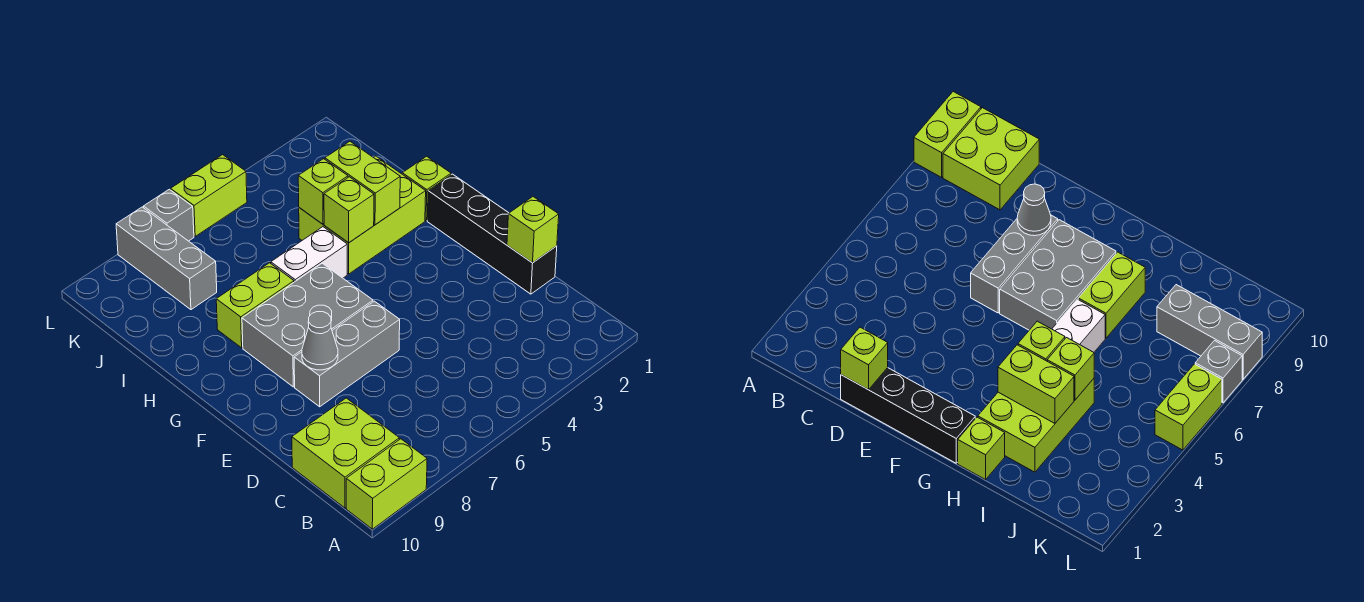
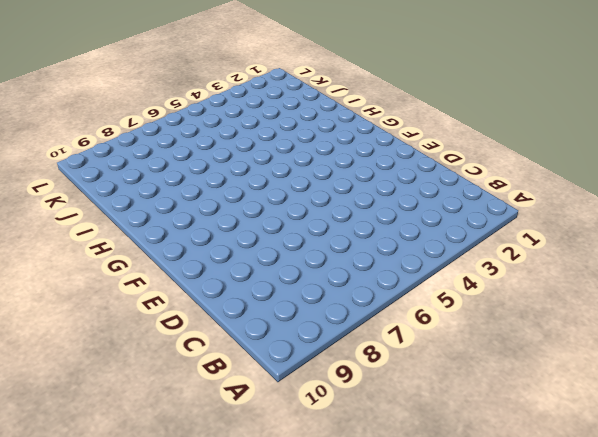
none -> lime brick A9:A10 level 1
none -> lime brick B9:C10 level 1
none -> black brick D1:G1 level 1

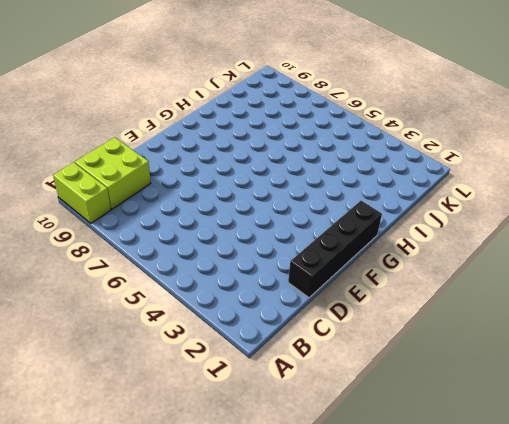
none -> grey brick E6:E8 level 1
none -> grey brick F6:G8 level 1
none -> lime brick H1 level 1

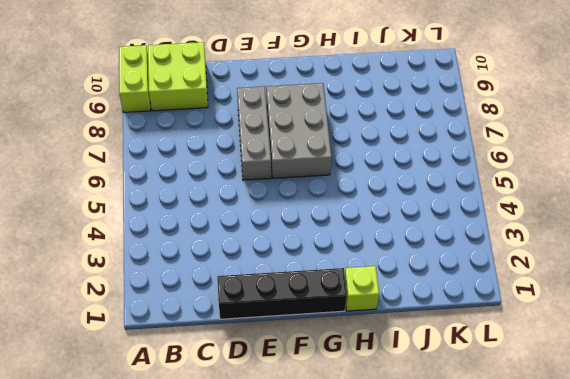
none -> lime brick H2:I4 level 1
none -> white brick H5:H6 level 1
none -> lime brick H7:H8 level 1

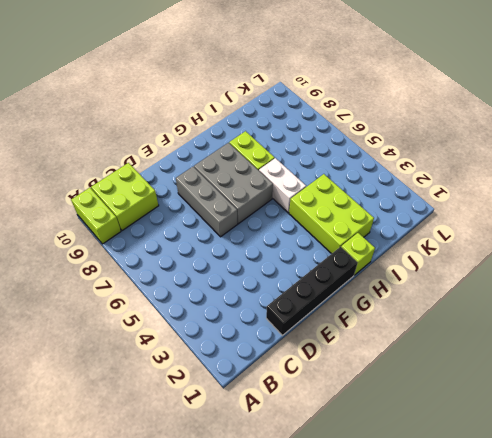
none -> grey brick J8:L8 level 1
none -> lime brick L5:L6 level 1
none -> grey brick L7 level 1

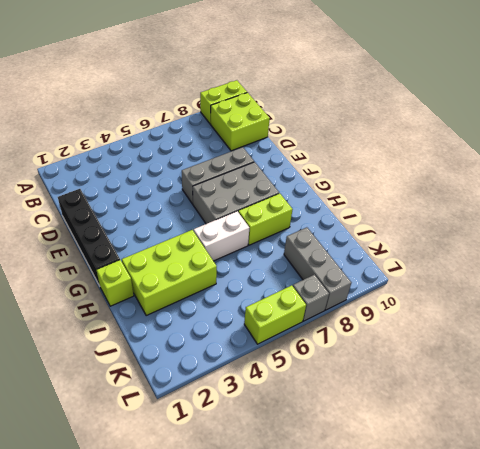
none -> lime brick D1 level 2
none -> grey cone E8 level 2
none -> lime brick H3:I3 level 2

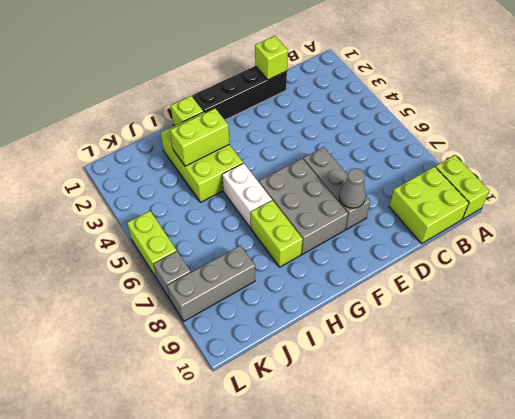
none -> lime brick H4 level 2
none -> lime brick I4 level 2

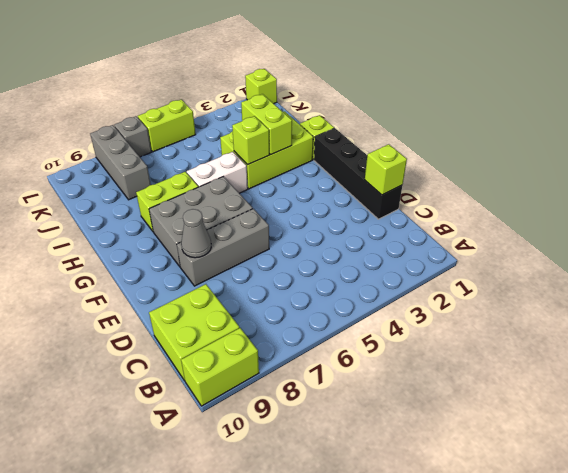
lime brick L1 level 1 -> lime brick I4 level 2

